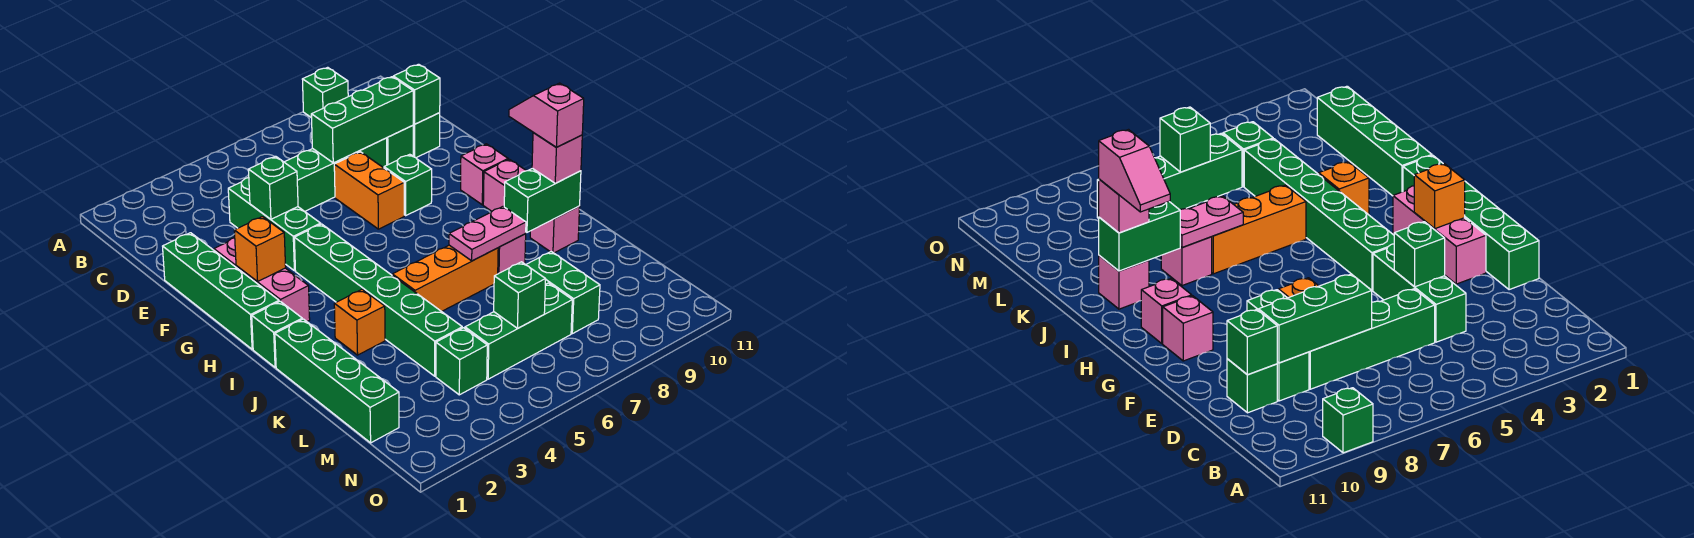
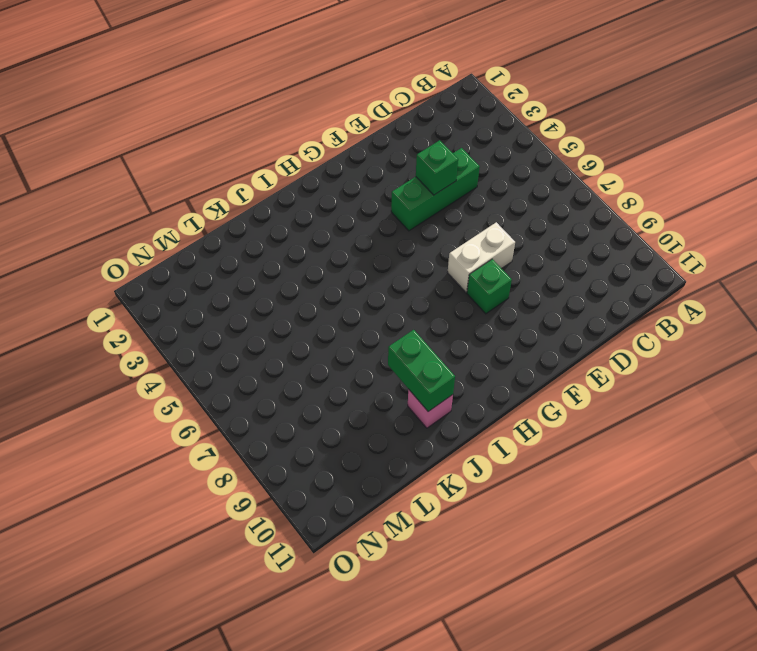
white brick E7:F7 level 1 -> orange brick E7:F7 level 1
none -> green brick A9 level 1
none -> green brick D5:D8 level 1
none -> green brick D9 level 1
none -> green brick D10 level 1

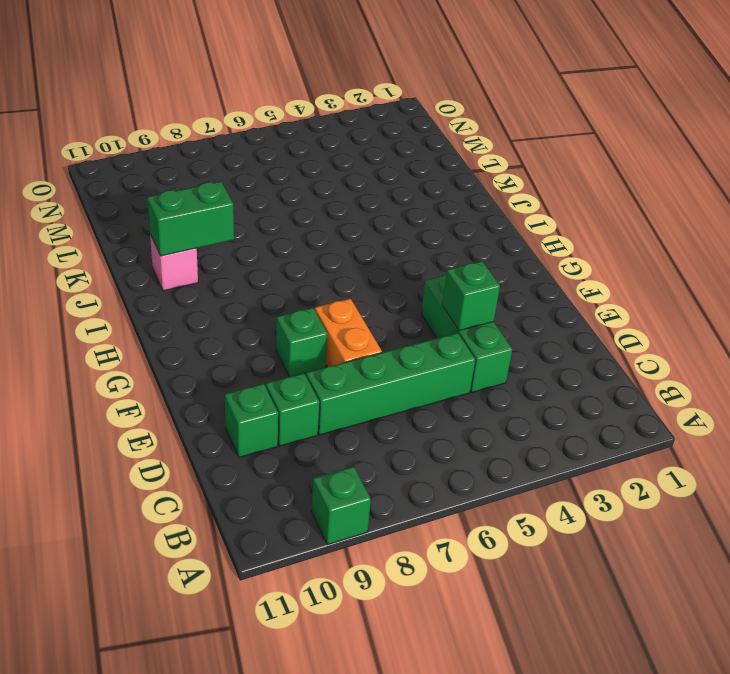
none -> green brick E1:H1 level 1
none -> pink brick F2:H2 level 1
none -> green brick G4:L4 level 1
none -> pink brick G10 level 1

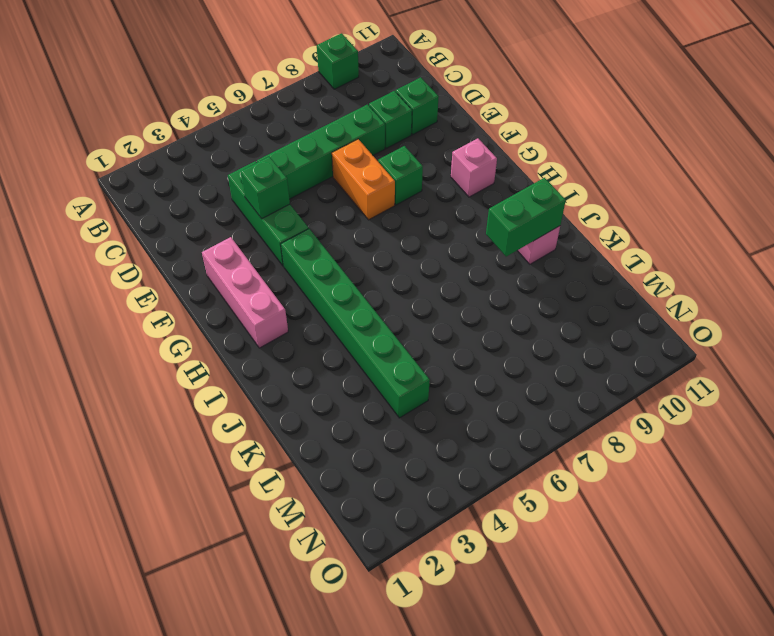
none -> green brick E1:H1 level 1
none -> pink brick H10 level 1
none -> green brick I1 level 1
none -> green brick J1:M1 level 1

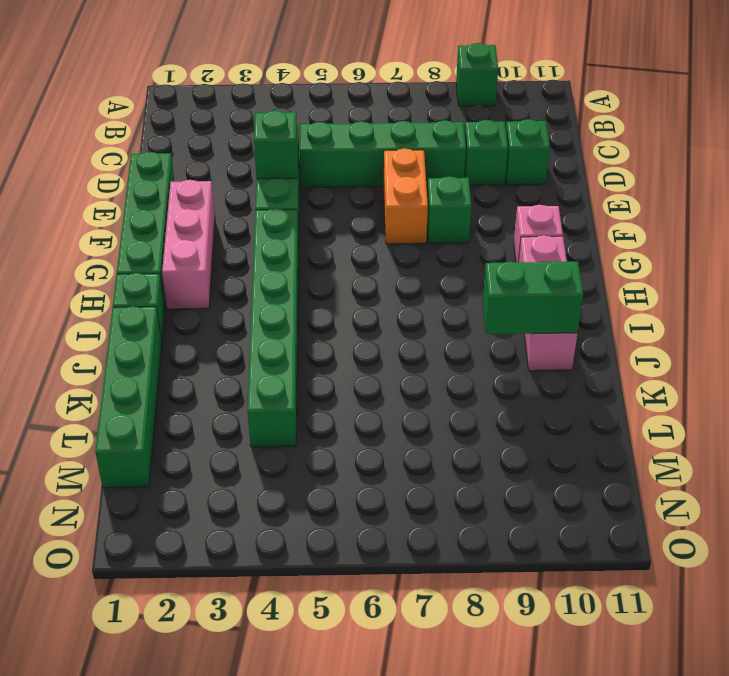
none -> orange brick J3 level 1
none -> orange brick J5:J7 level 1
none -> pink brick J8 level 1
none -> green brick L8:M8 level 1

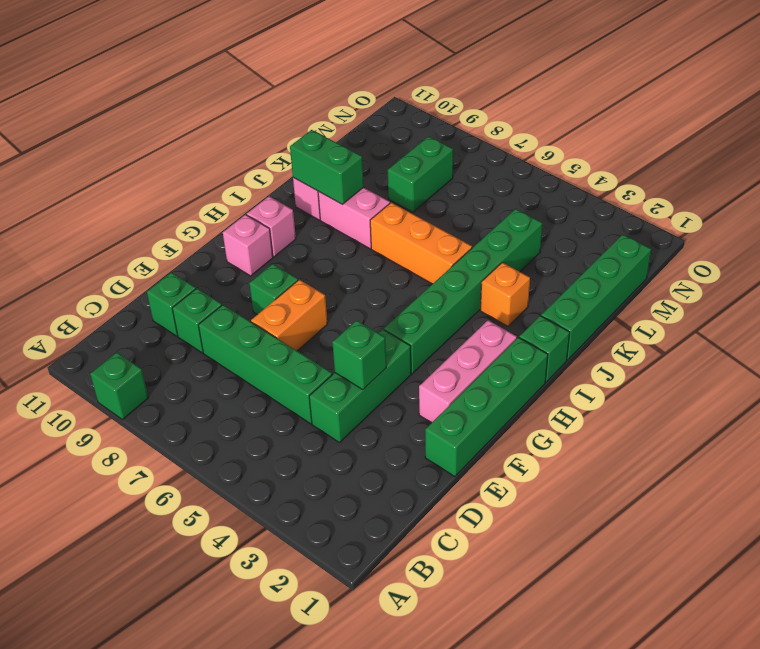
pink brick J8:J9 level 1 -> pink brick J8 level 1
none -> green brick M4 level 1
none -> green brick M5:M7 level 1
none -> green brick D7:D9 level 2
none -> green brick D10 level 2

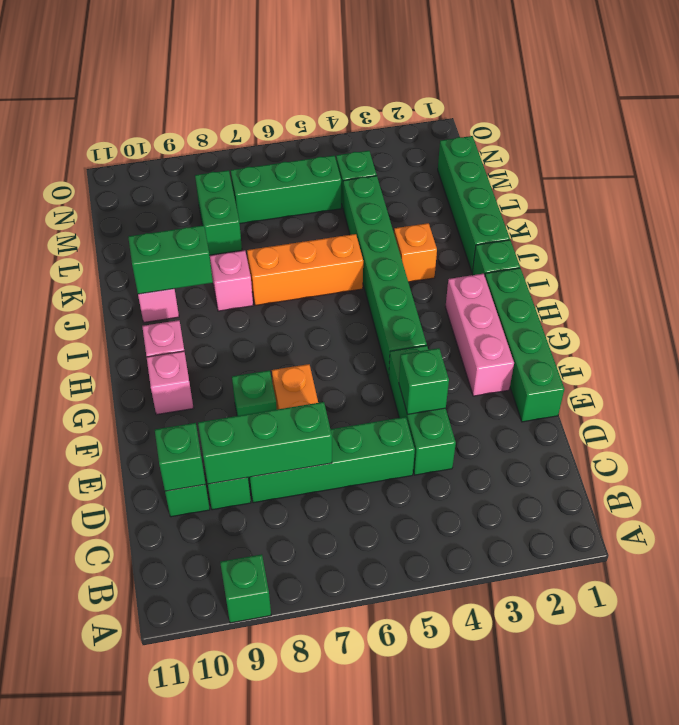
none -> orange brick G2 level 2
none -> pink plate J7:J8 level 2
none -> green brick M6 level 2
none -> pink brick J10 level 3

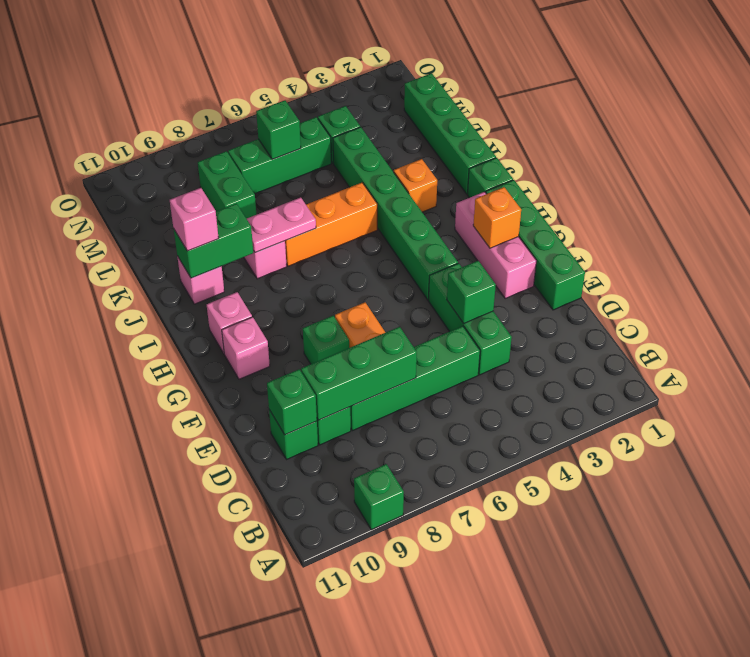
none -> pink slope I10:J10 level 4 top J

